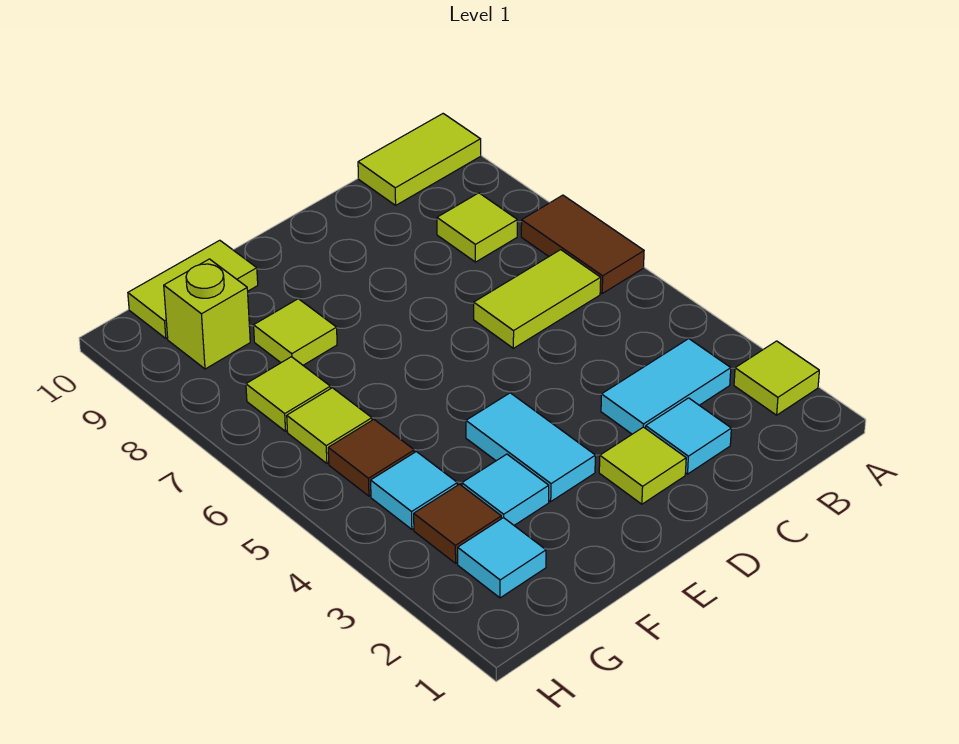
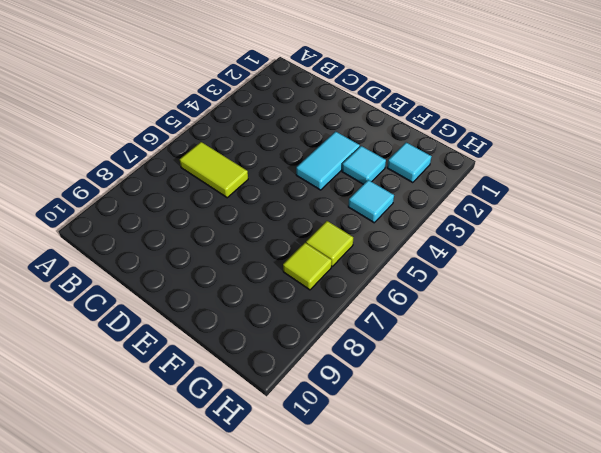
none -> lime tile A2 level 1
none -> brown tile A6:A7 level 1
none -> lime tile A10:B10 level 1

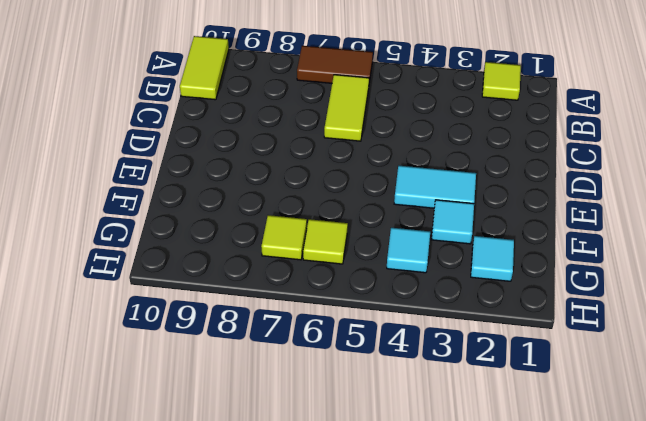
none -> cyan tile B3:C3 level 1
none -> lime tile B8 level 1
none -> cyan tile C2 level 1

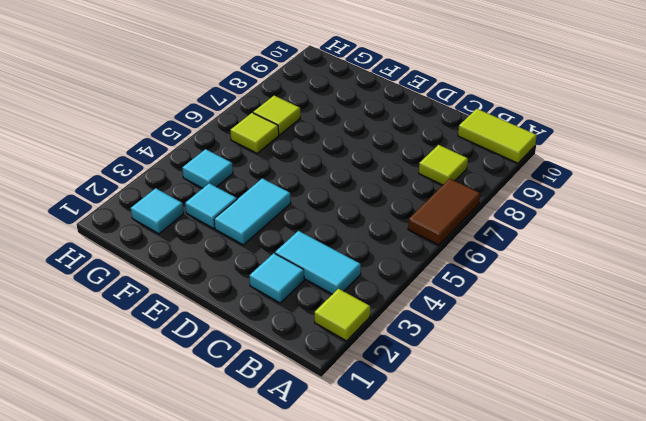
none -> lime tile B6:C6 level 1
none -> lime tile D2 level 1
none -> lime tile F8 level 1

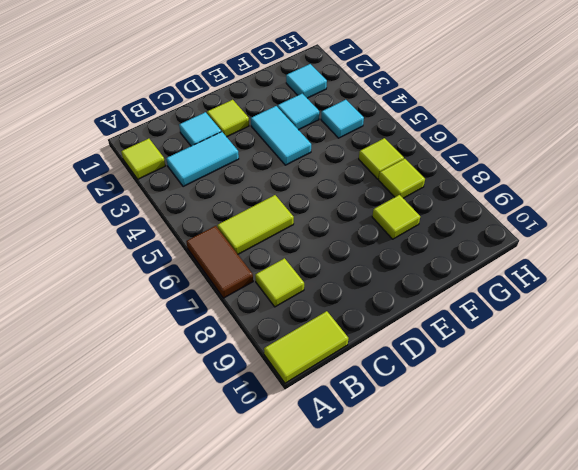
none -> lime tile F10:G10 level 1
none -> brown tile G3 level 1
none -> brown tile G5 level 1

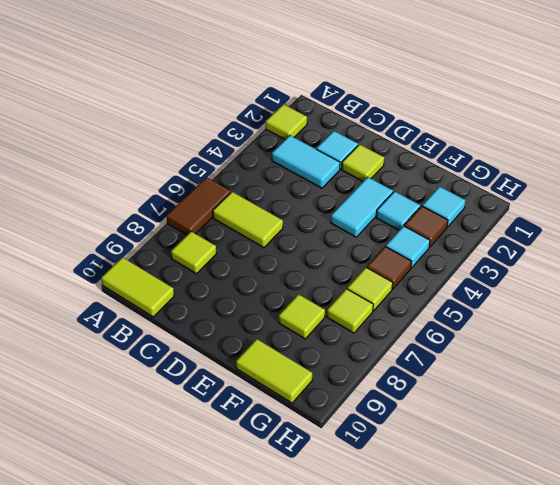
none -> lime brick G9 level 1

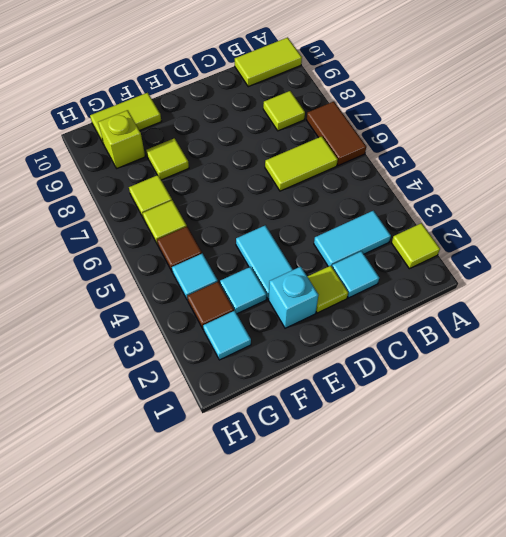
cyan brick E2 level 1 -> none

